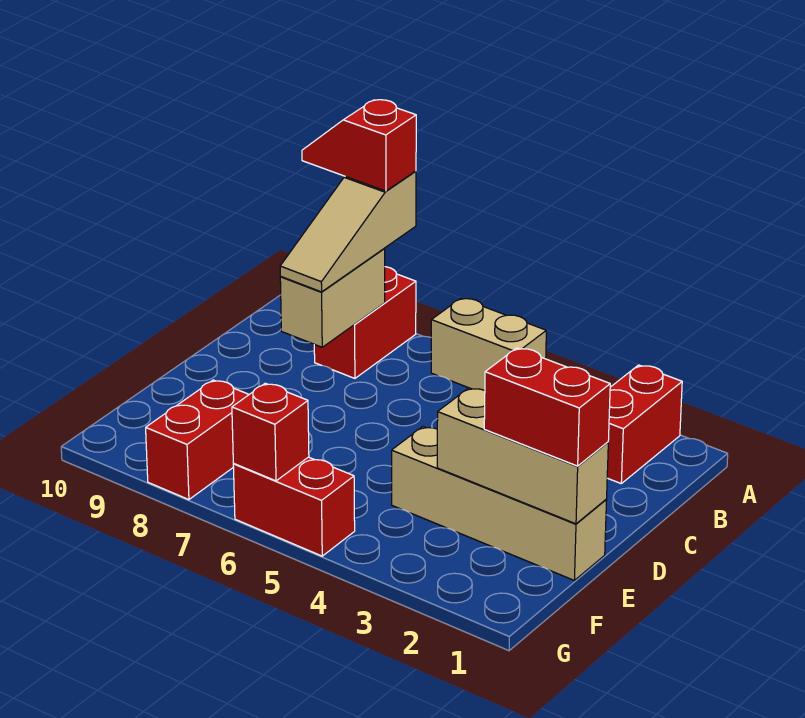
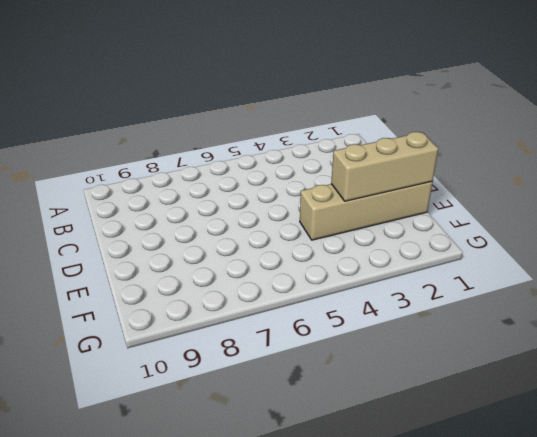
none -> red brick A2:B2 level 1
none -> tan brick A5:A6 level 1
none -> red brick A8:B8 level 1

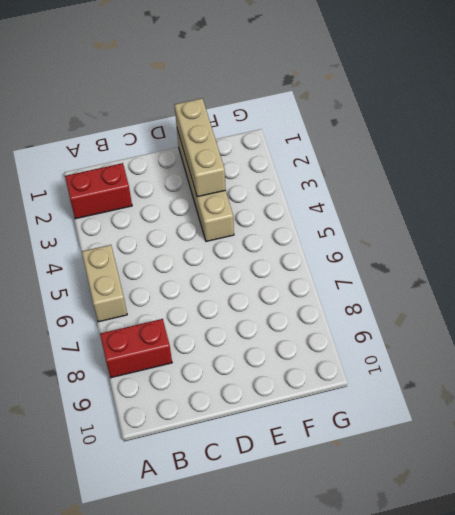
none -> red brick F8:G8 level 1
none -> red brick G5:G6 level 1
none -> tan brick B8:C8 level 2

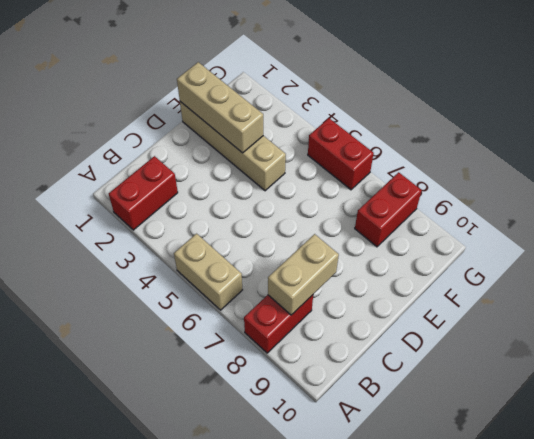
none -> red brick G6 level 2
none -> tan slope A8:C8 level 3 top A
none -> red brick E1:E2 level 3

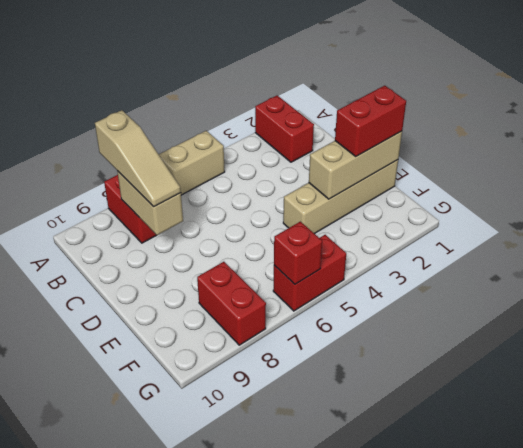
none -> red slope A8:A9 level 4 top 8

